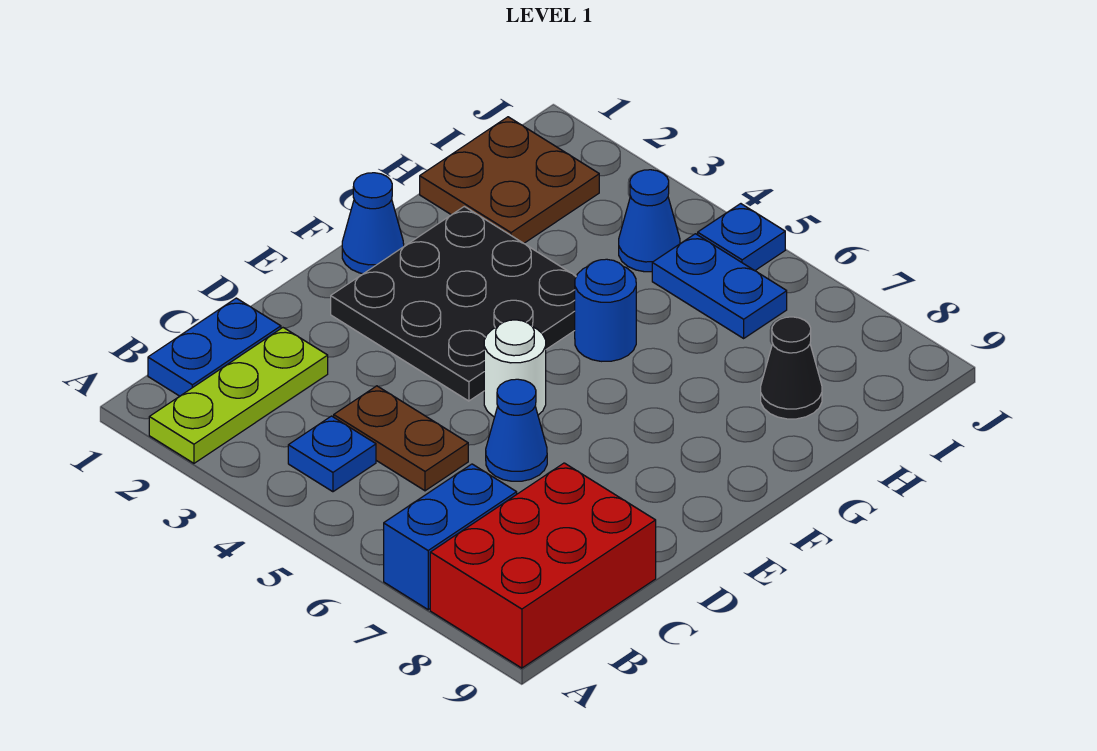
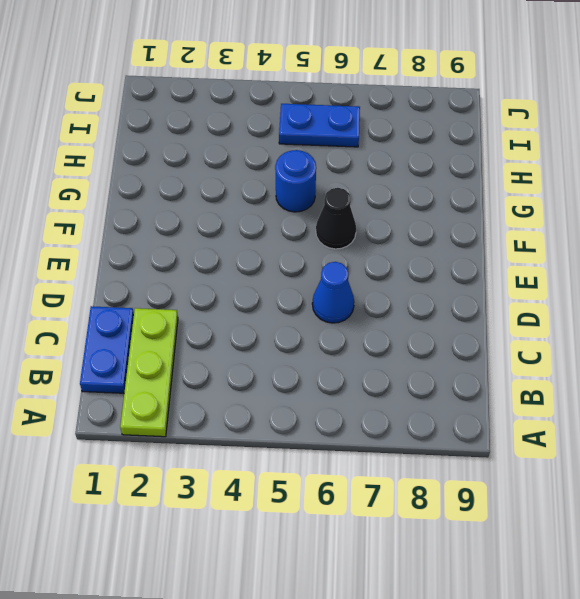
black cone F6 level 1 -> black cone H8 level 1
none -> blue brick A7:B7 level 1
none -> red brick A8:C9 level 1
none -> blue plate B4 level 1

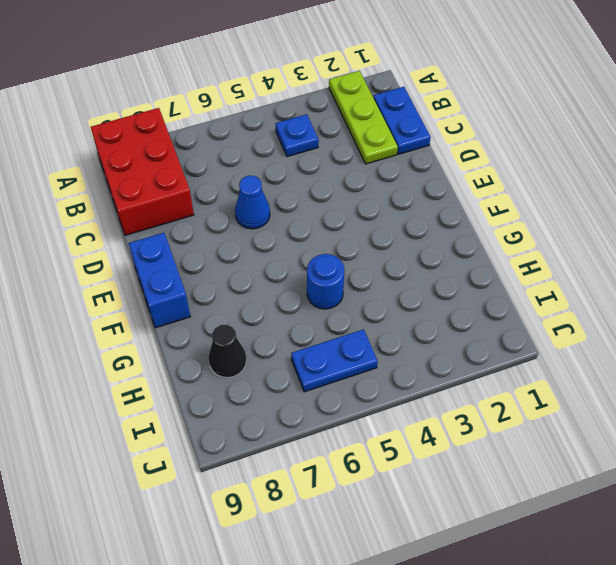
blue brick E9:F9 level 1 -> blue brick A7:B7 level 1
none -> brown plate C4:C5 level 1
none -> black plate E2:G4 level 1
none -> white round brick E5 level 1

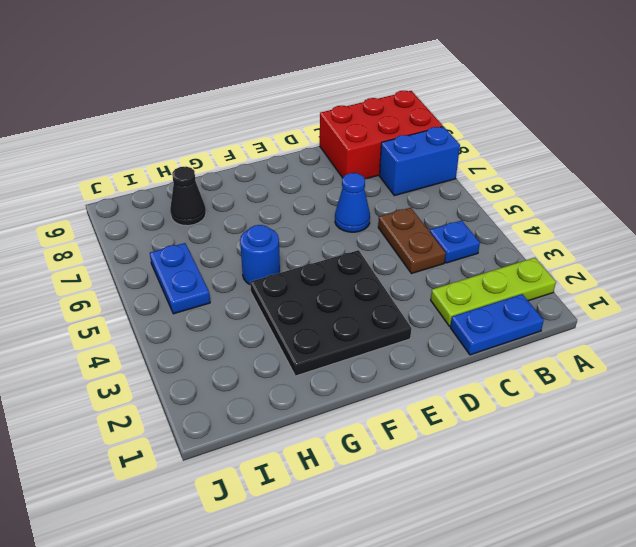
none -> white round brick E5 level 1
none -> blue cone F1 level 1
none -> brown plate H1:I2 level 1

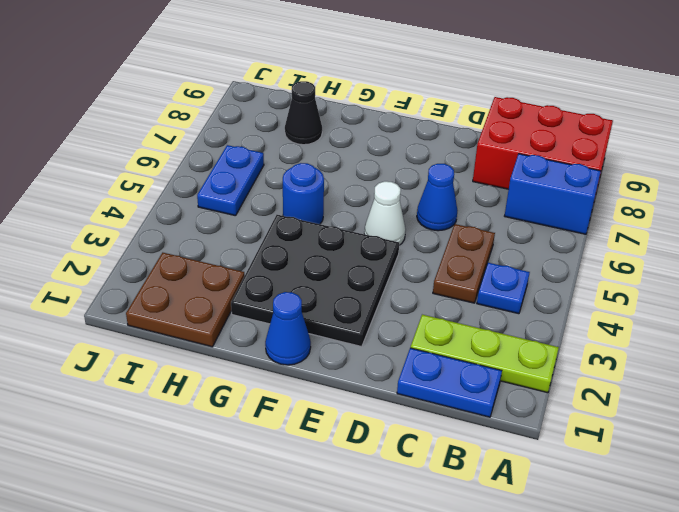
white cone E5 level 1 -> white round brick E5 level 1
none -> blue cone I4 level 1
none -> blue plate J5 level 1

